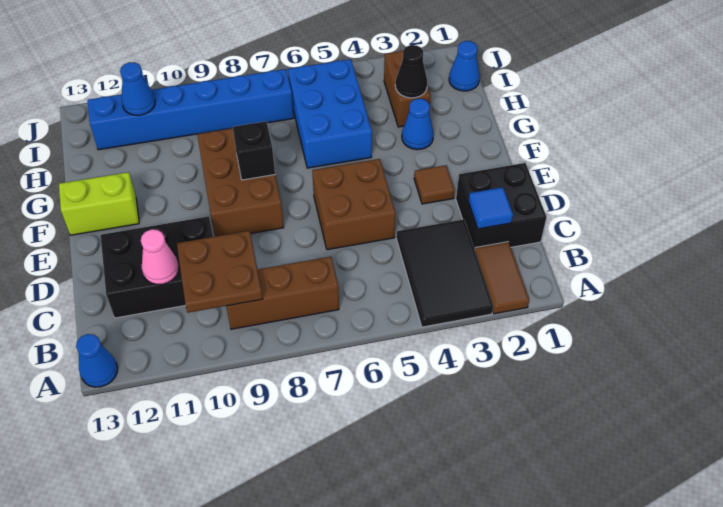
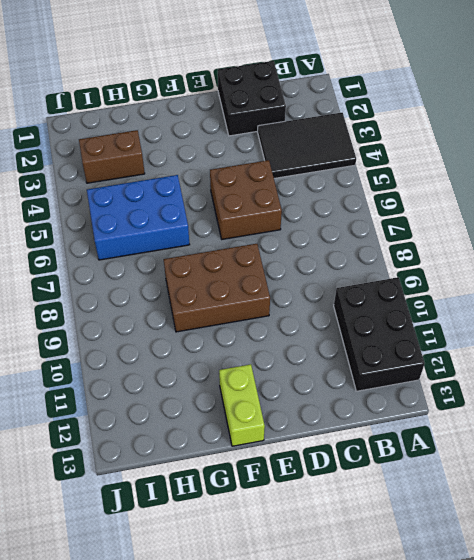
black brick A10:B12 level 1 -> black brick C10:D12 level 1
none -> brown tile A2:B2 level 1
none -> blue cone A13 level 1
none -> brown brick B7:B9 level 1

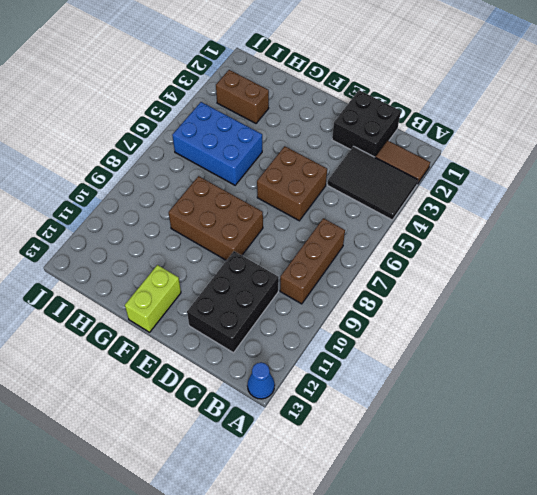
none -> brown tile E3 level 1
none -> blue cone G3 level 1
none -> blue cone I1 level 1

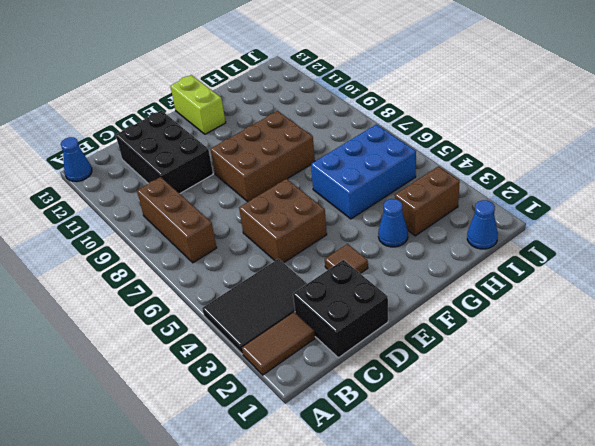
none -> blue brick I7:I12 level 1
none -> brown plate B9:C10 level 2
none -> blue tile C2 level 2

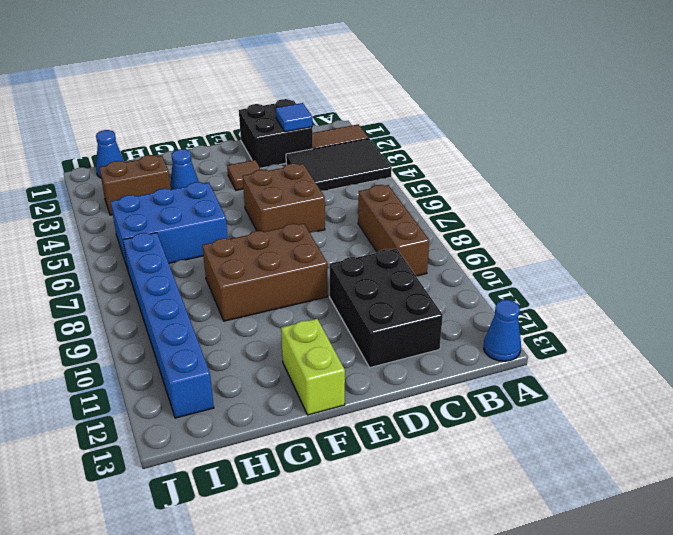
none -> brown plate B9:C10 level 2
none -> pink cone C11 level 2
none -> black brick F8 level 2

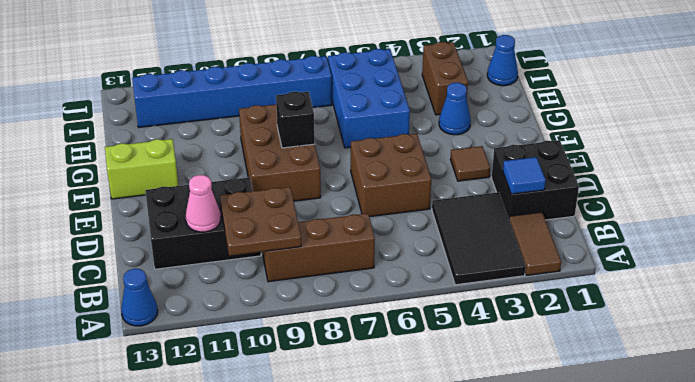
none -> black cone H3 level 2
none -> blue cone I11 level 2

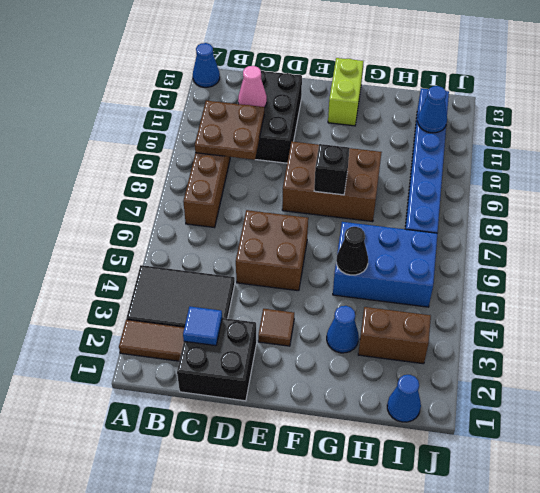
black cone G5 level 2 -> black cone H3 level 2

